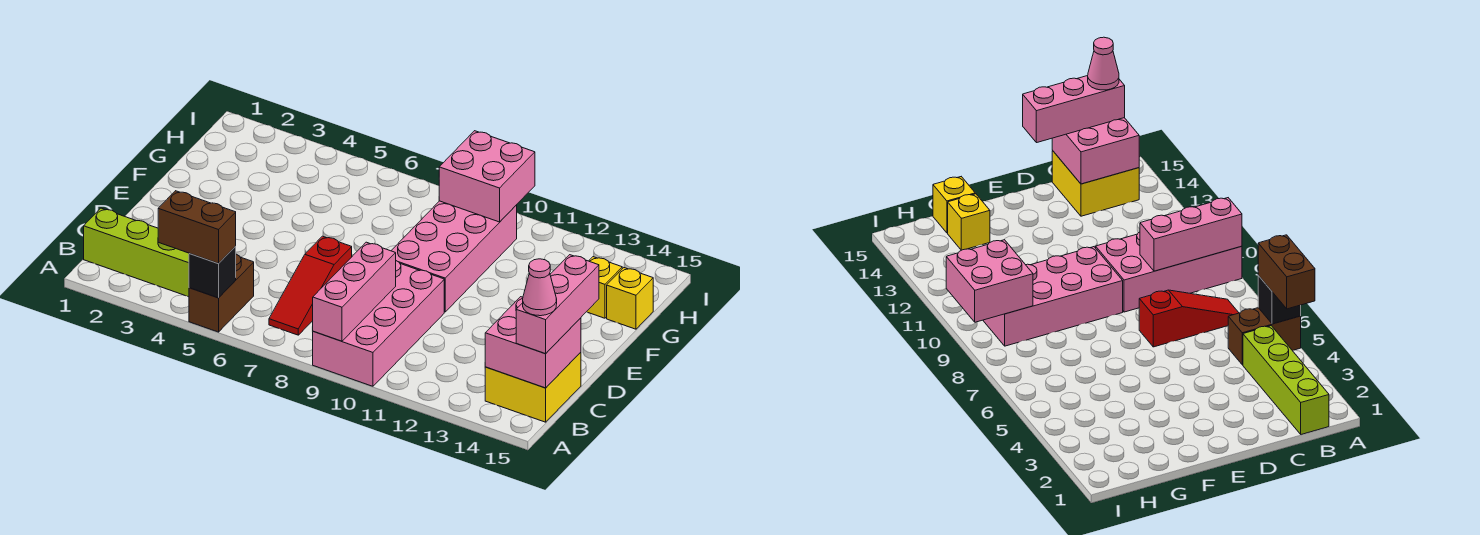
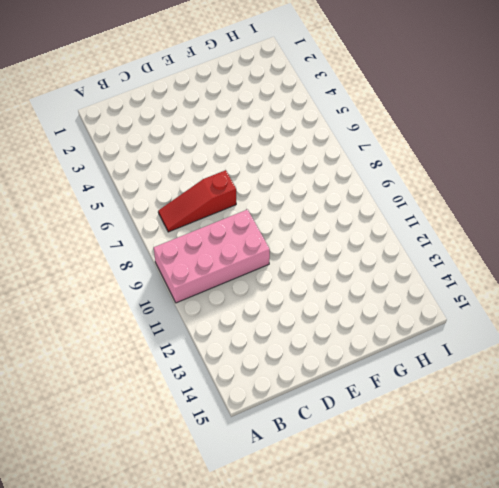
none -> brown brick A5:B5 level 1
none -> lime brick B1:B4 level 1
none -> yellow brick B14:C15 level 1

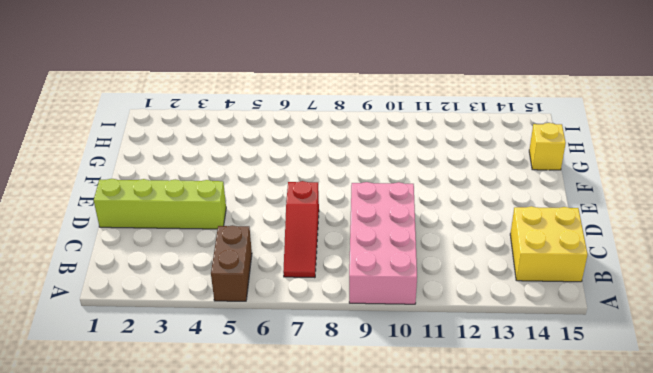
lime brick D1:D4 level 1 -> lime brick B1:B4 level 1
none -> pink brick E9:H10 level 1
none -> yellow brick G14 level 1
none -> black brick A5 level 2

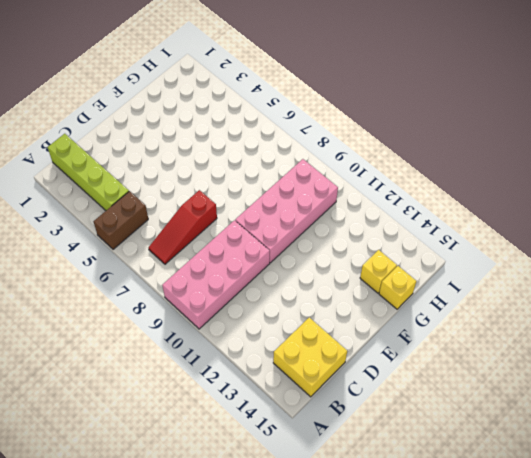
none -> black brick A5 level 2
none -> pink brick A9:C9 level 2
none -> pink brick B14:C15 level 2

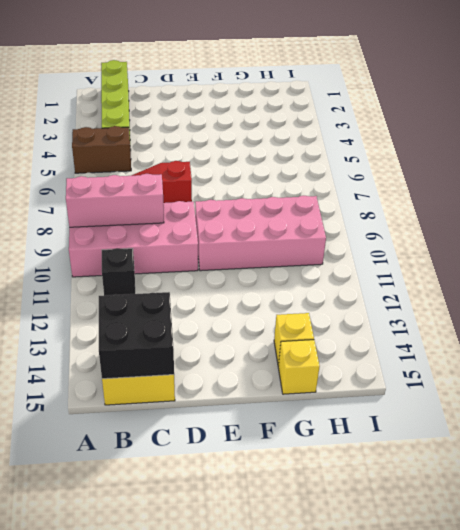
black brick B11 level 1 -> black brick A5 level 2
black brick B14:C15 level 2 -> pink brick B14:C15 level 2
none -> pink brick H9:I10 level 2
none -> brown brick A4:A5 level 3
none -> pink brick B15:D15 level 3

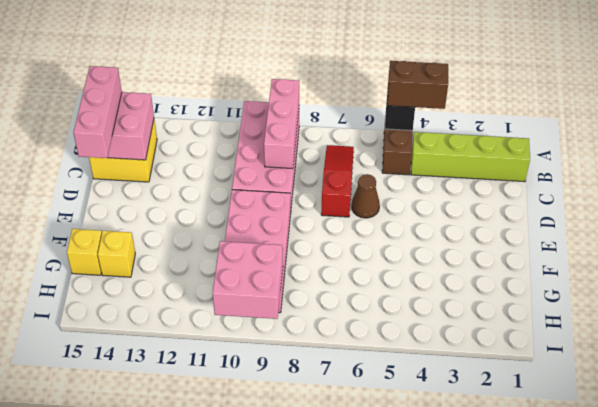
brown cone D6 level 1 -> none
none -> pink cone B15 level 4

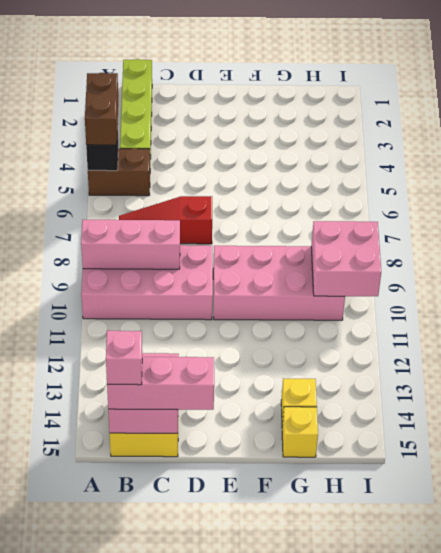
pink brick B15 level 4 -> pink cone B15 level 4

